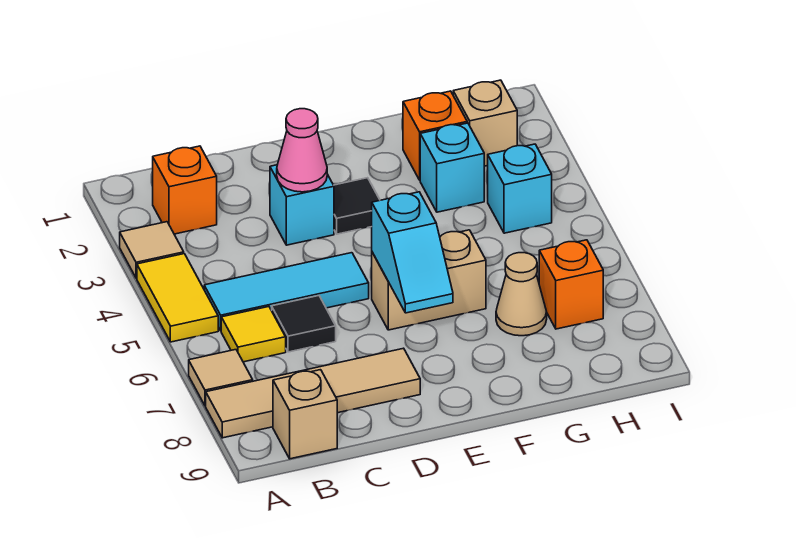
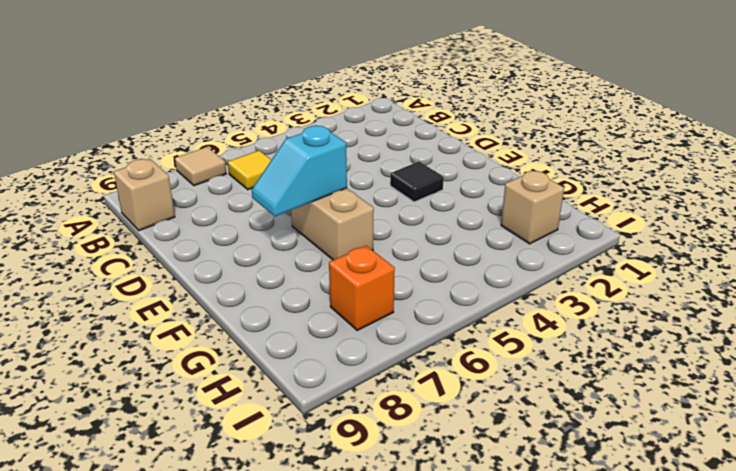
none -> tan tile A3 level 1
none -> yellow tile A4:A5 level 1
none -> tan tile A8:D8 level 1

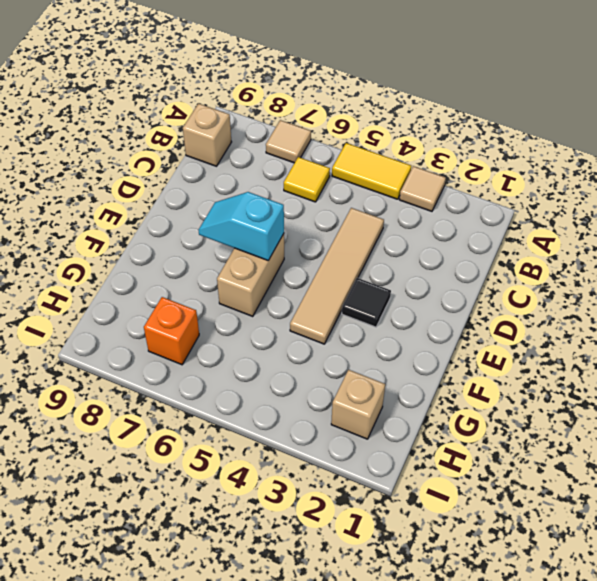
tan tile C4:F4 level 1 -> tan tile A8:D8 level 1
none -> orange brick B2 level 1
none -> cyan tile B5:D5 level 1
none -> black tile C6 level 1

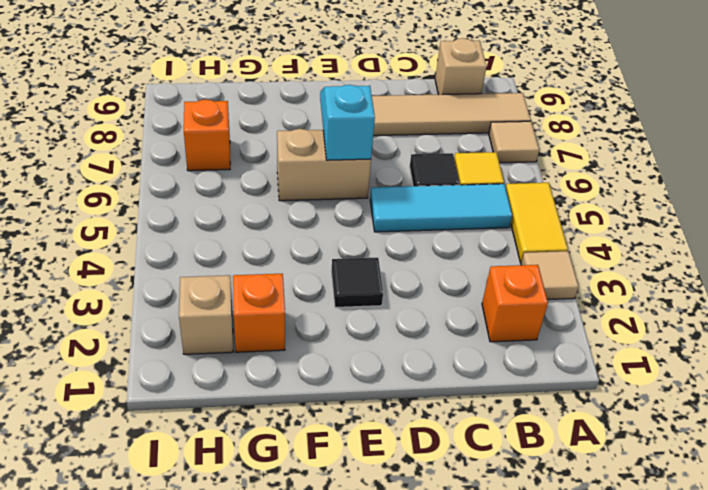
none -> cyan brick D3 level 1
none -> cyan brick G3 level 1
none -> tan cone G7 level 1

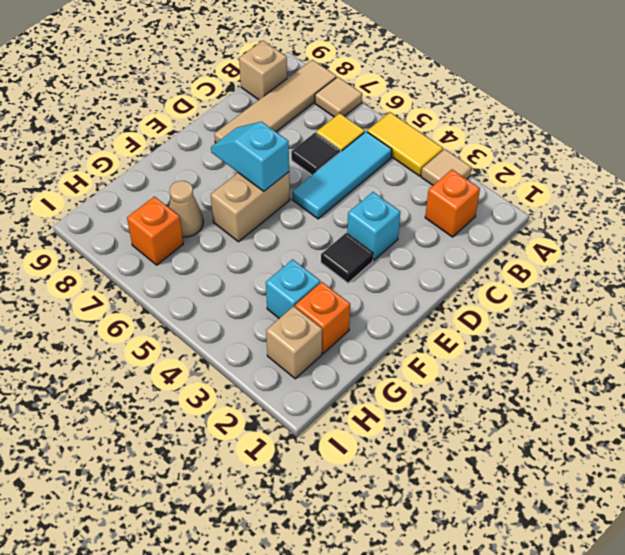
none -> cyan brick H4 level 1
none -> pink cone D3 level 2

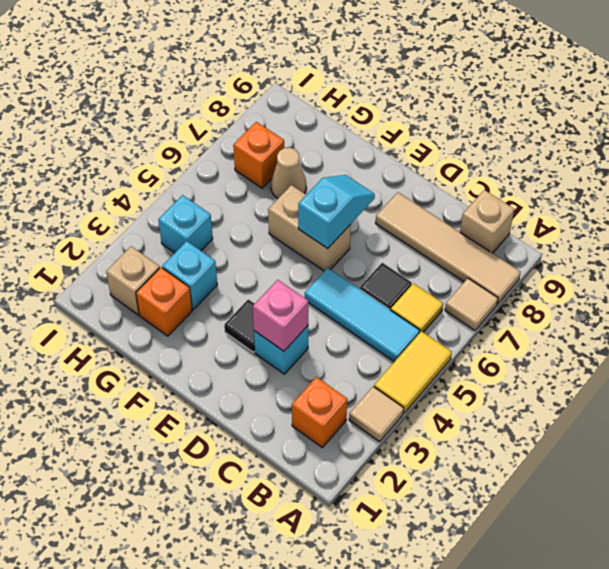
pink brick D3 level 2 -> pink cone D3 level 2

